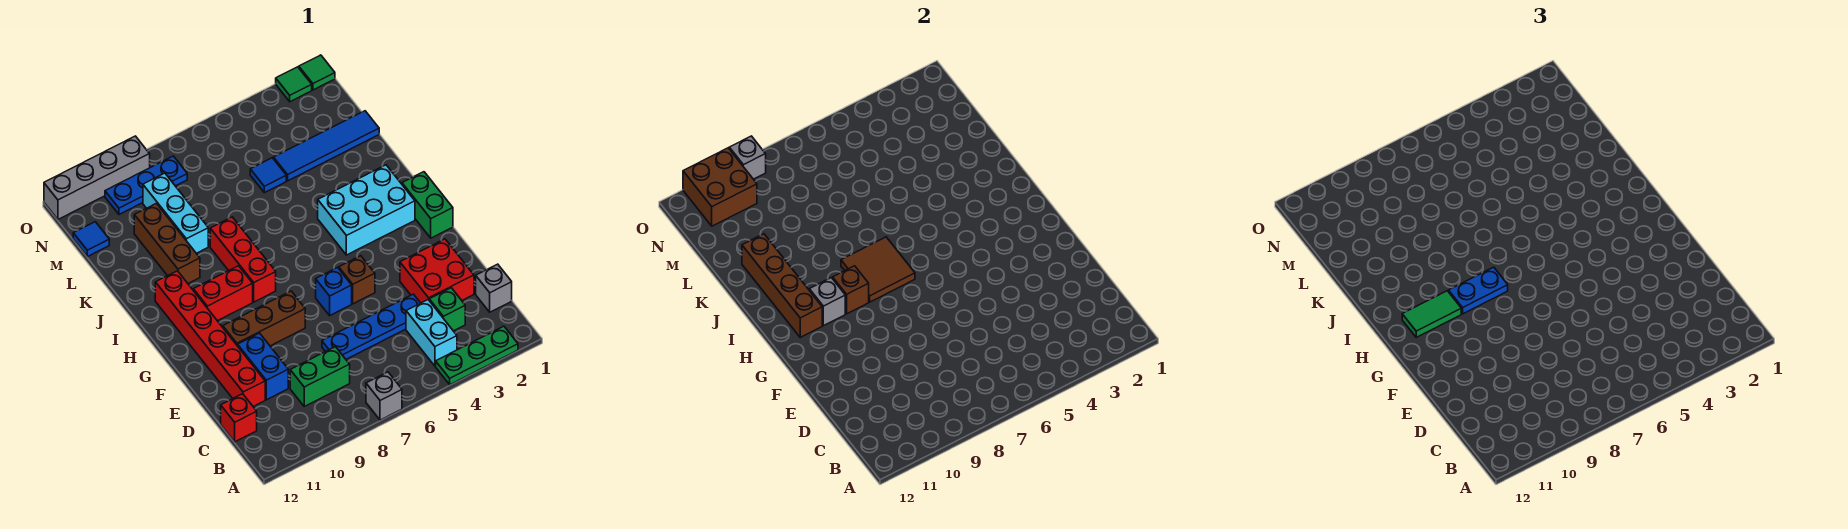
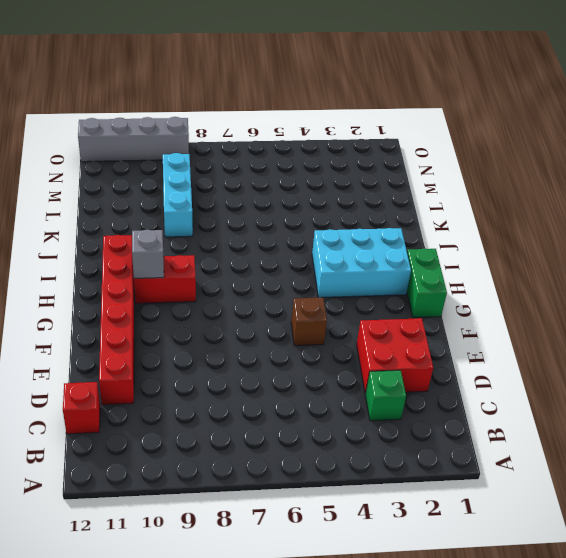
none -> green plate A2:A4 level 1
none -> grey brick A7 level 1
none -> cyan brick B4:C4 level 1
none -> grey brick C1 level 1

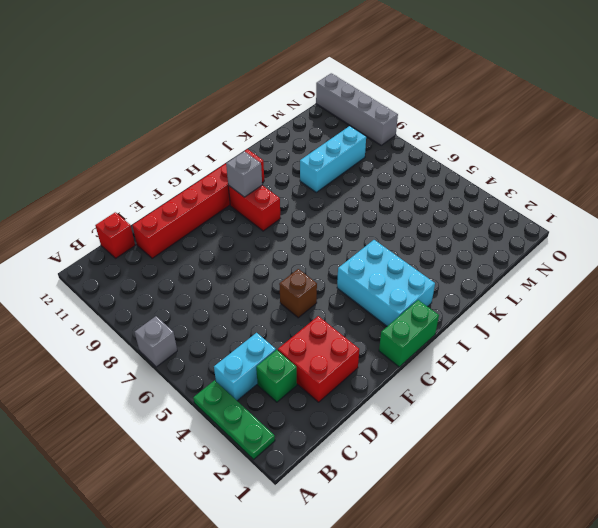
none -> grey brick C1 level 1
none -> green brick C8:C9 level 1
none -> blue plate D4:D7 level 1
none -> blue brick D10:E10 level 1

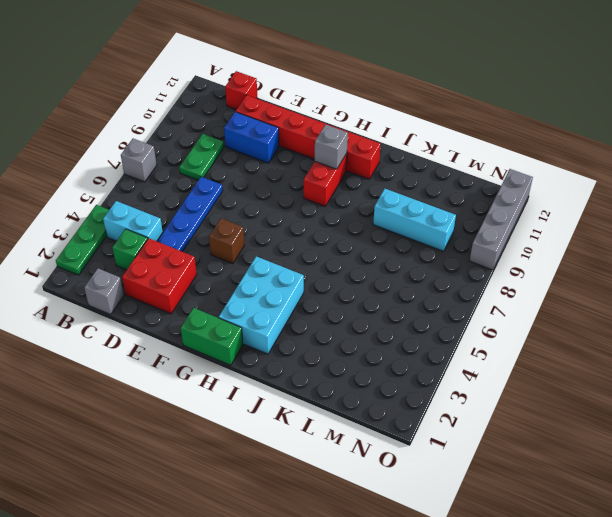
green plate C8:C9 level 1 -> green brick C8:C9 level 1
none -> blue brick F6 level 1
none -> brown brick F8:F10 level 1
none -> red brick H8:J8 level 1
none -> brown brick J10:L10 level 1

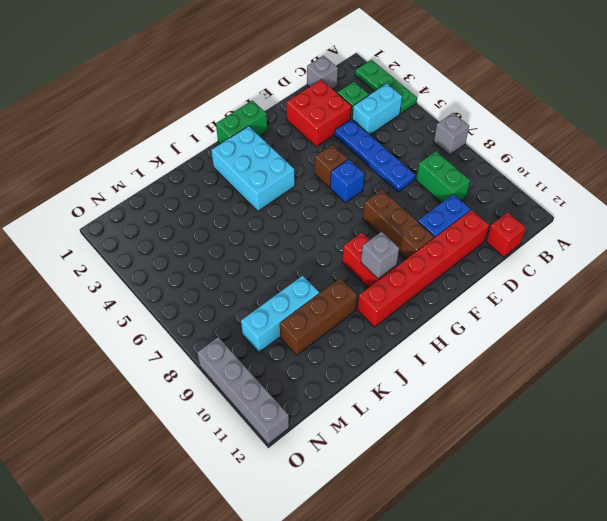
none -> red brick H8:J8 level 1
none -> blue tile L1:L4 level 1
none -> blue tile L5 level 1
none -> blue tile M12 level 1

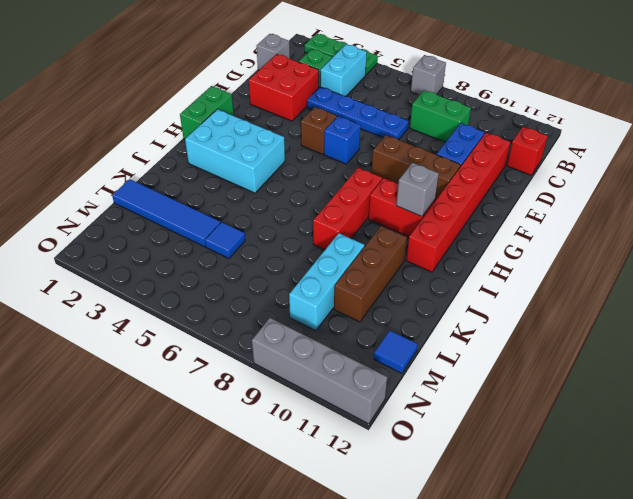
none -> blue plate N8:N10 level 1
none -> green tile O1 level 1
none -> green tile O2 level 1
none -> brown tile H7:I8 level 2

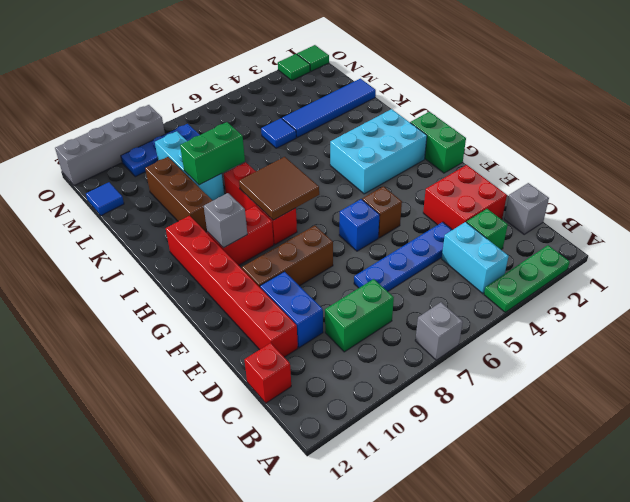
green brick K8:K9 level 2 -> none
none -> brown brick H9 level 2
none -> brown brick H11:K11 level 2
none -> brown brick N10:O11 level 2
none -> grey brick O9 level 2

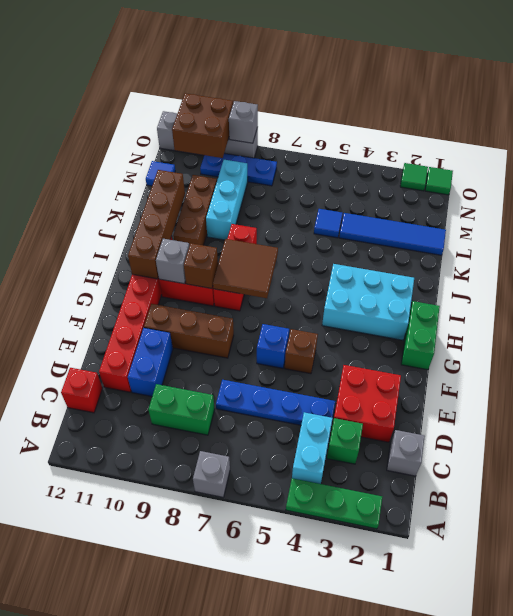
none -> blue plate H8:H9 level 3
none -> green tile H10:H11 level 3

